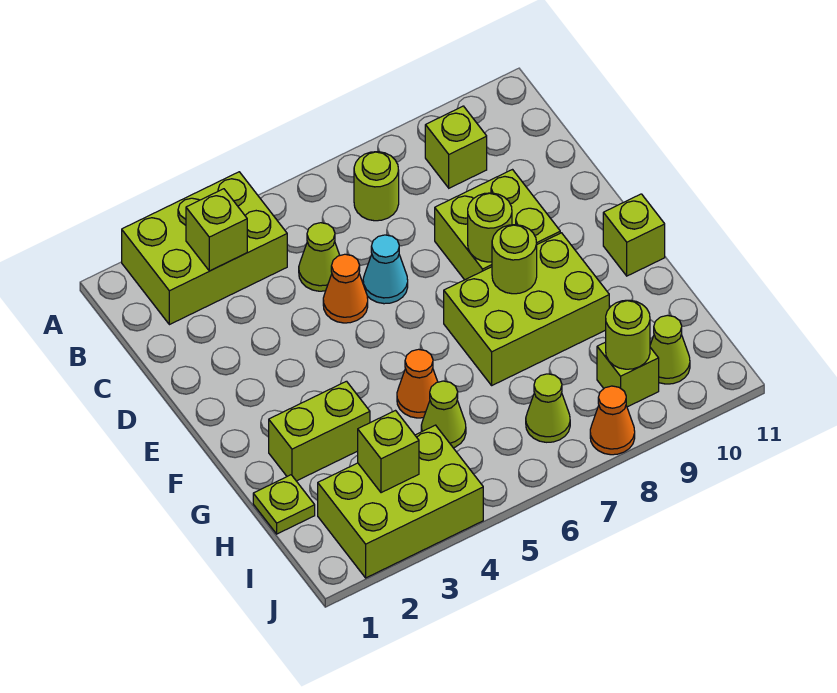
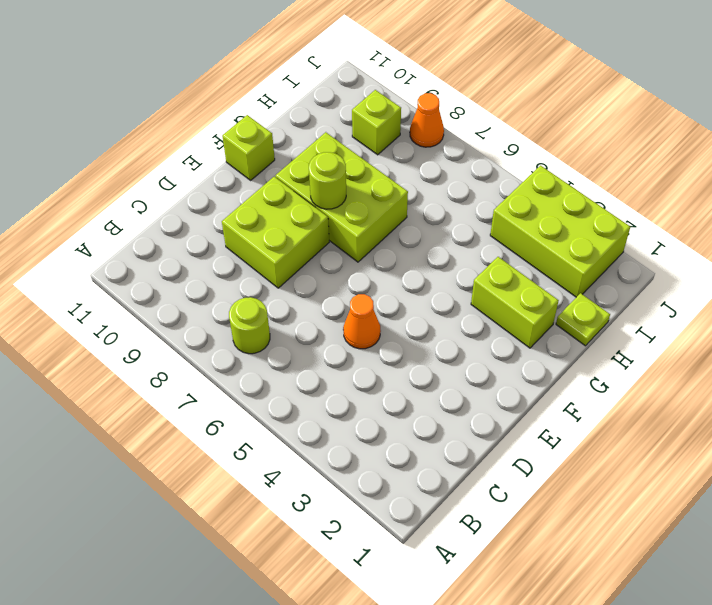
none -> lime brick A2:B4 level 1
none -> lime brick B9 level 1
none -> lime cone C5 level 1

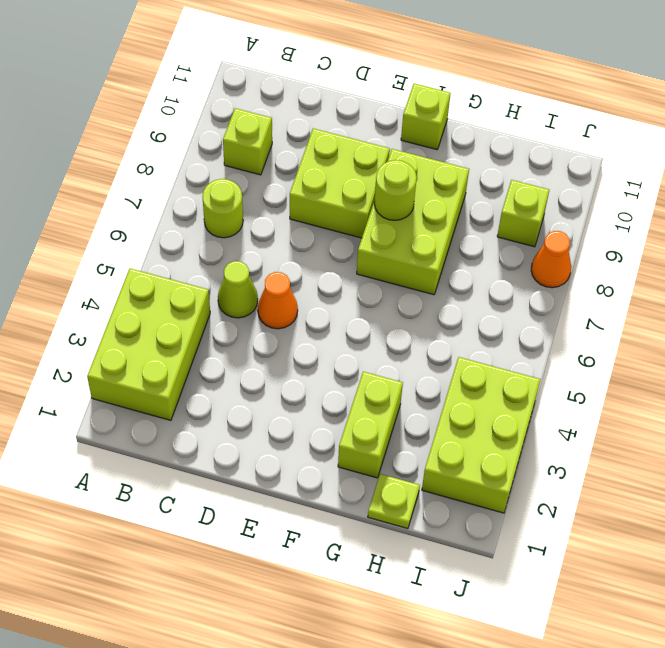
none -> cyan cone D6 level 1
none -> orange cone G5 level 1
none -> lime cone H5 level 1

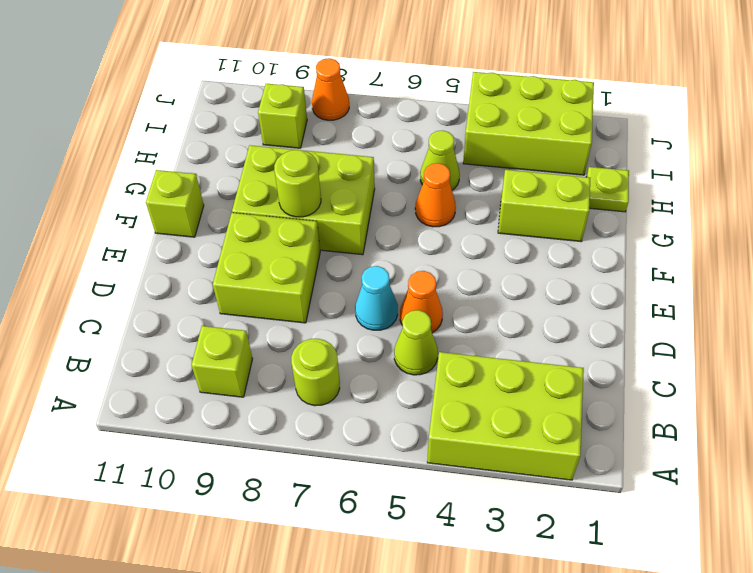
none -> lime cone I7 level 1
none -> lime cone I10 level 1
none -> lime brick B3 level 2

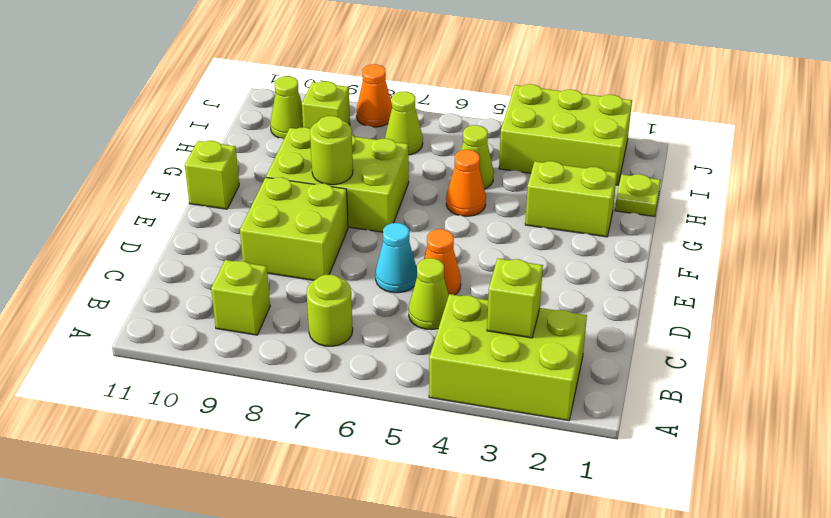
none -> lime round brick E8 level 2
none -> lime brick I3 level 2
none -> lime round brick I9 level 2

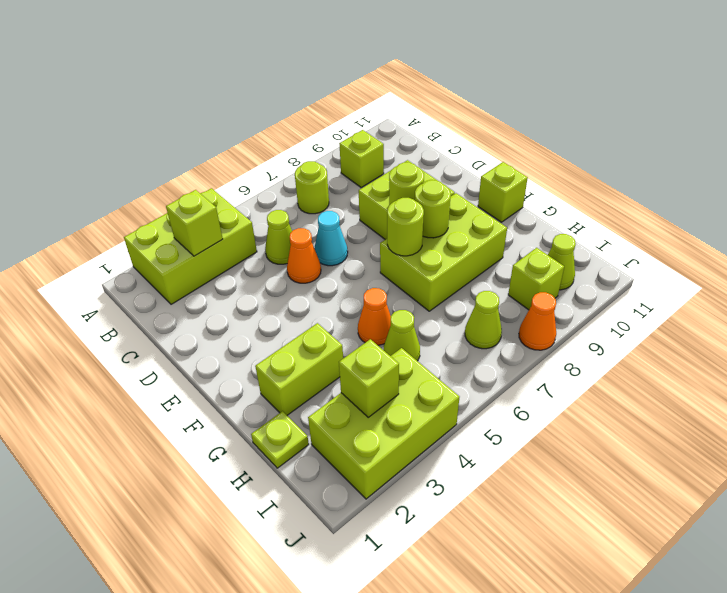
lime round brick F7 level 2 -> lime round brick I9 level 2

